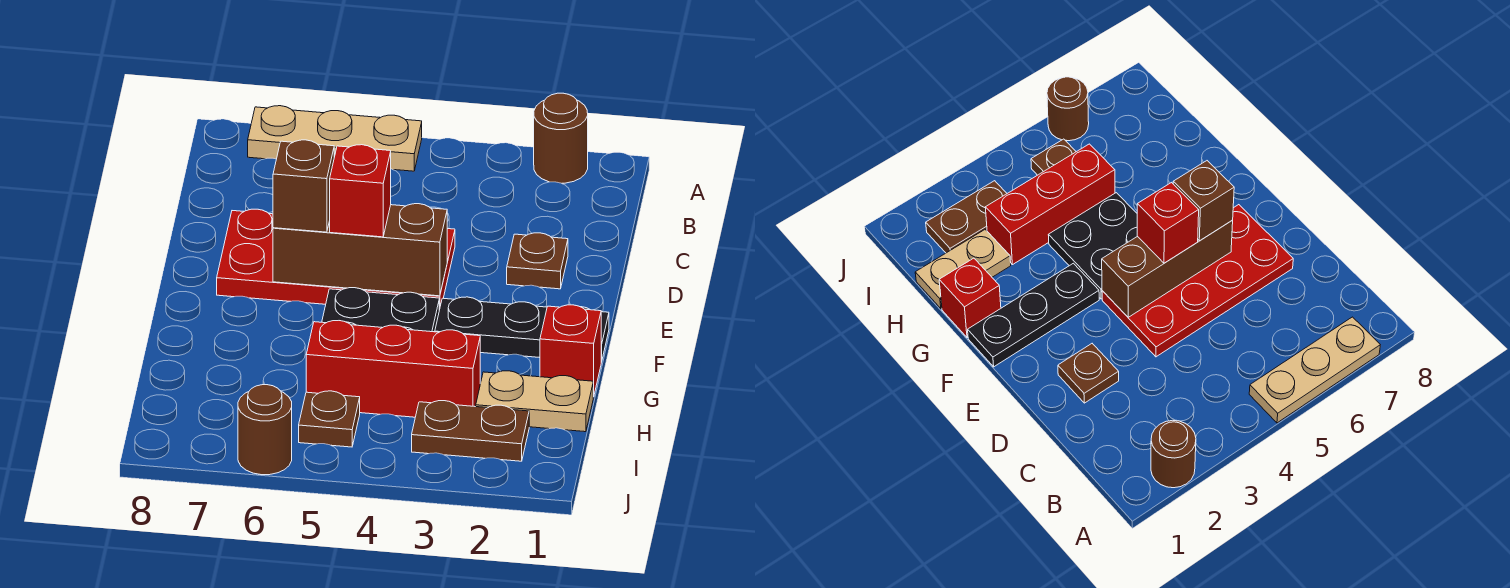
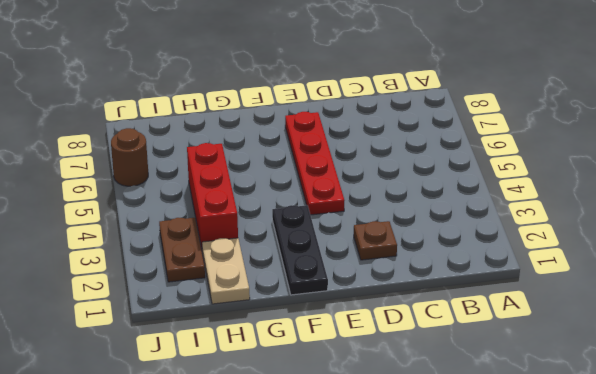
red plate E4:E7 level 1 -> red plate D4:E7 level 1
none -> brown round brick A2 level 1
none -> tan plate A5:A7 level 1
none -> black plate F4:G5 level 1

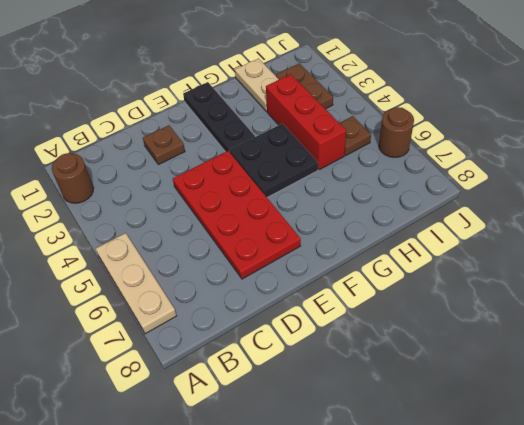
none -> red brick G1 level 1
none -> brown brick E4:E6 level 2
none -> red brick E5 level 3

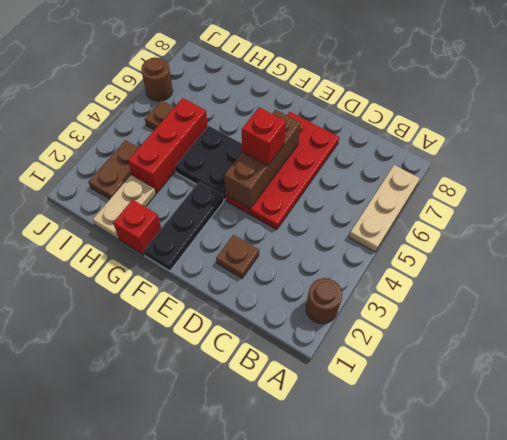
none -> brown brick E6 level 3

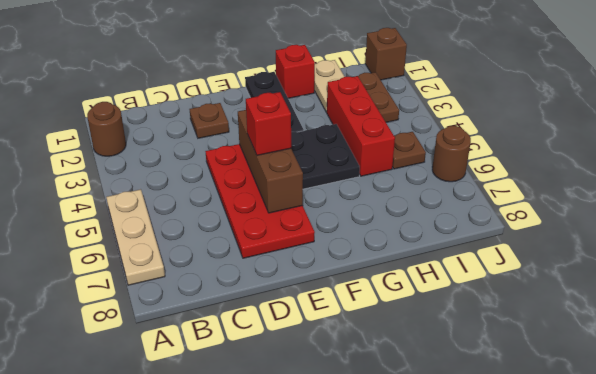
brown brick J1 level 1 -> brown brick E6 level 3

